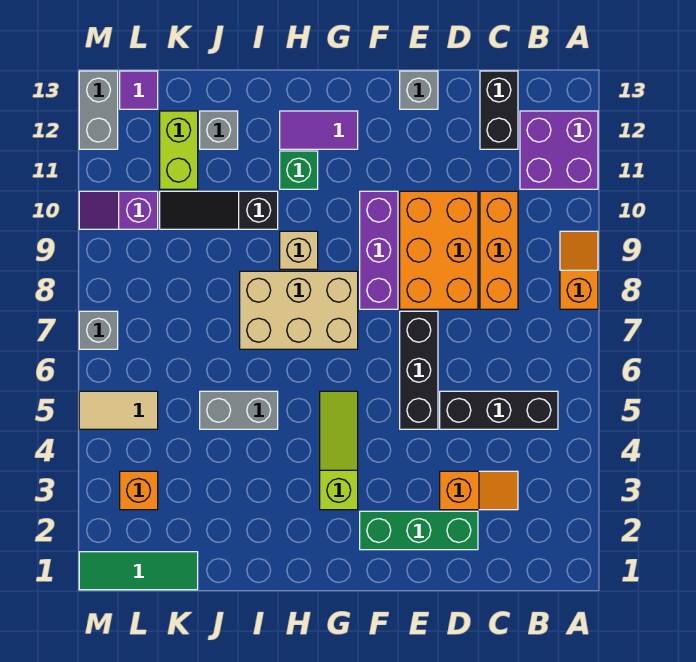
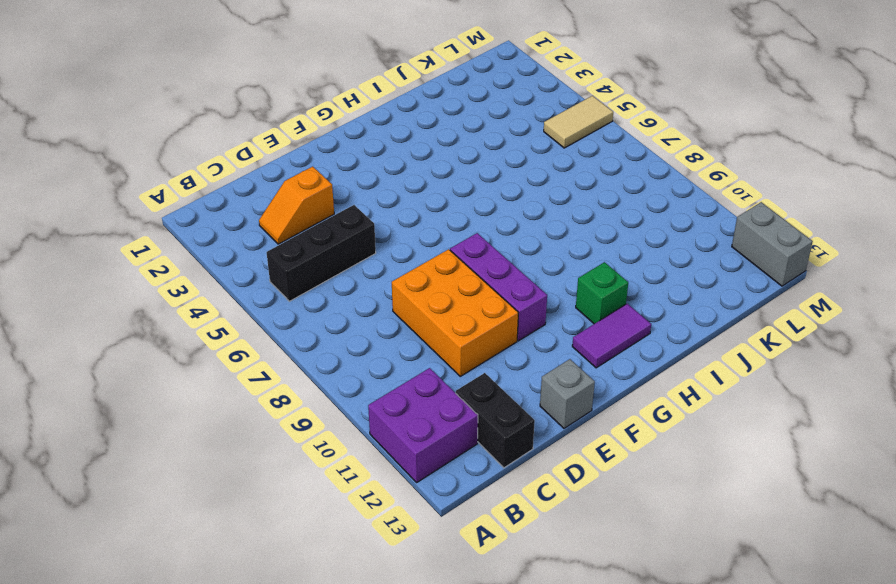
none -> orange slope A8:A9 level 1 top 8
none -> orange brick C8:C10 level 1
none -> green brick D2:F2 level 1

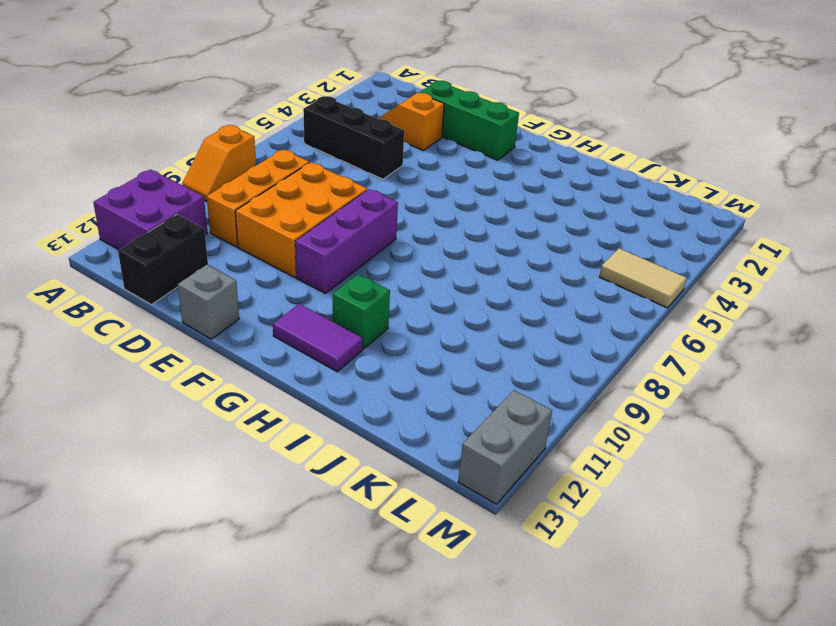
none -> black brick E5:E7 level 1
none -> lime slope G3:G5 level 1 top 3
none -> tan brick G7:I8 level 1

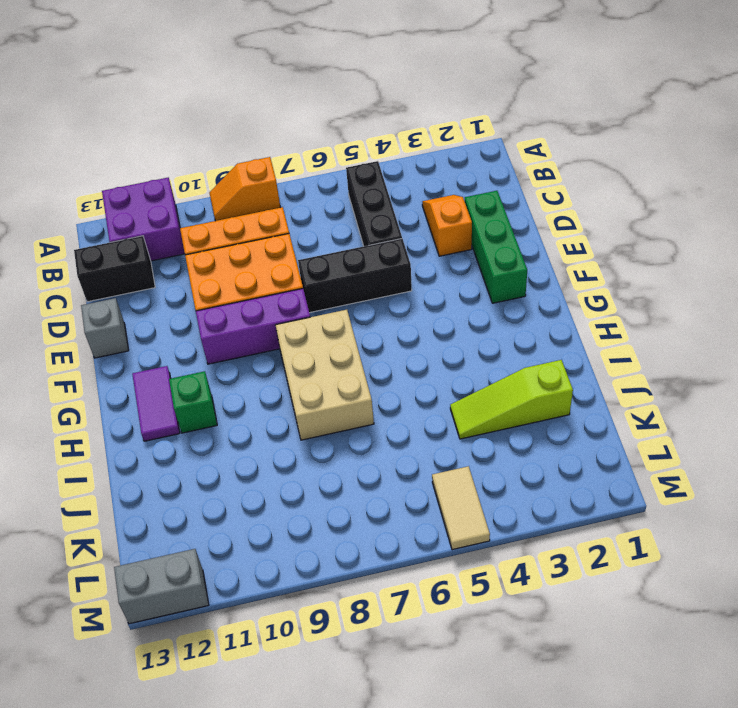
lime slope J2:J4 level 1 top 2 -> lime slope G3:G5 level 1 top 3
none -> tan brick H9 level 1
none -> grey brick I5:J5 level 1
none -> black slope I10:K10 level 1 top I

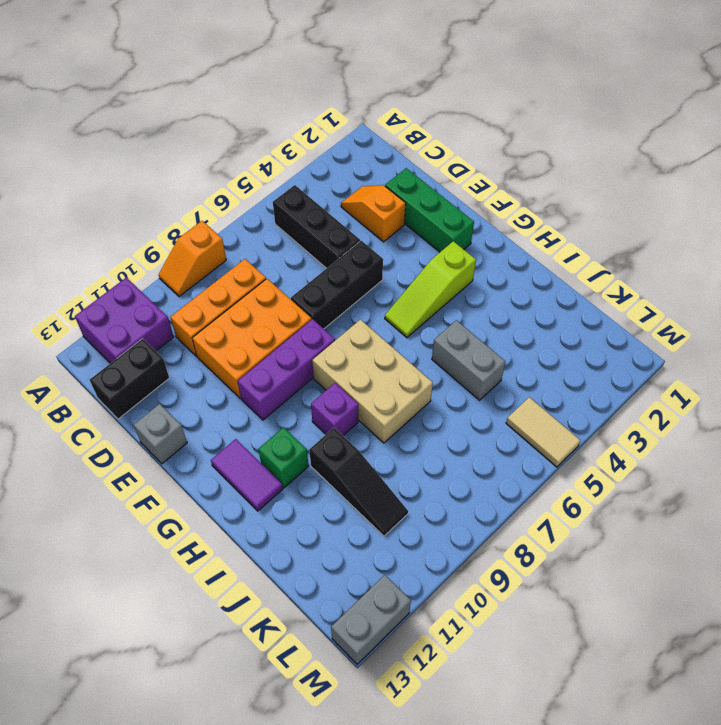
purple brick H9 level 1 -> tan brick H9 level 1
none -> grey brick J12 level 1
none -> green tile K1:M1 level 1
none -> lime brick K11:K12 level 1

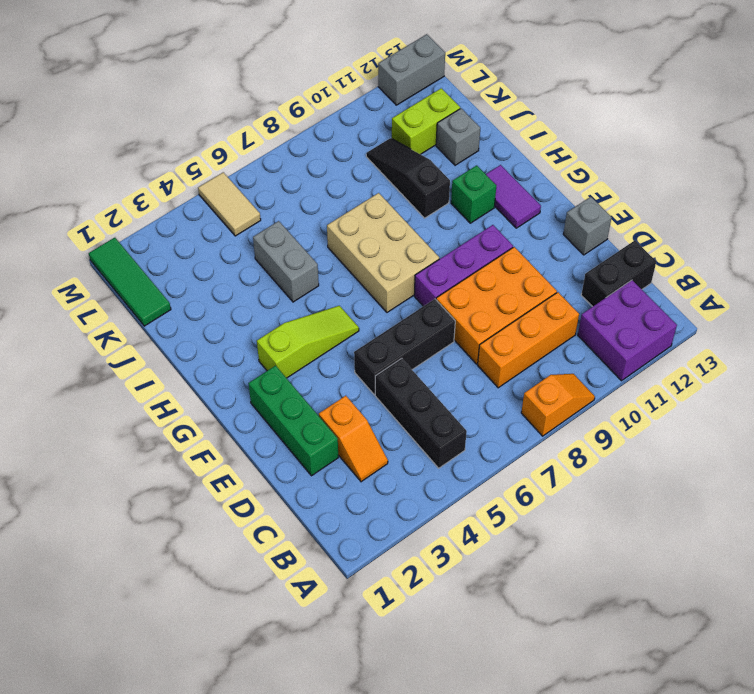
none -> tan brick H9 level 1
none -> orange brick L3 level 1
none -> purple slope L10:M10 level 1 top L

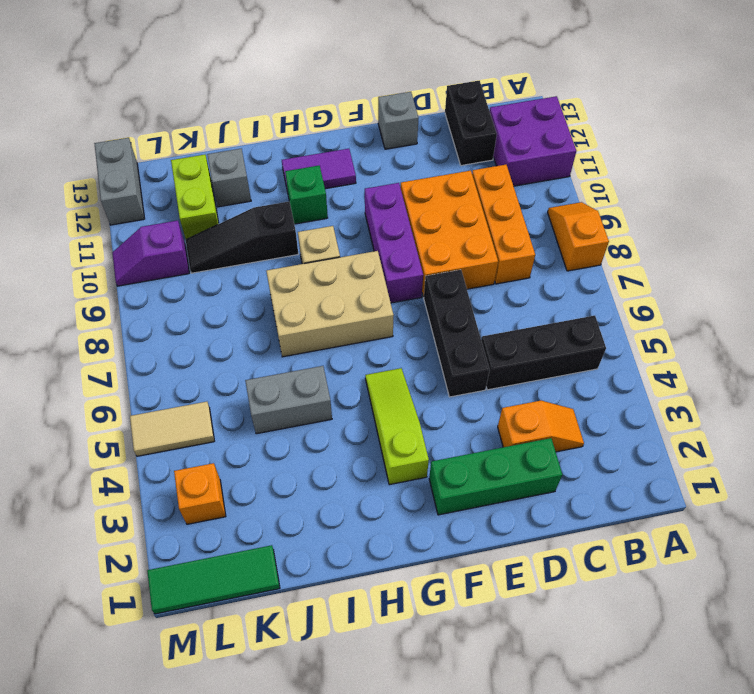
none -> purple tile L13 level 1
none -> grey brick M7 level 1

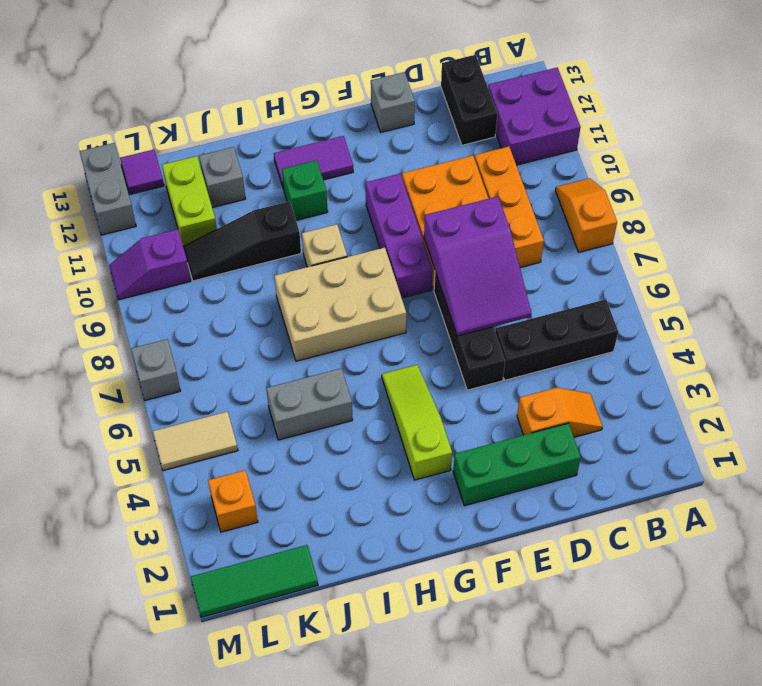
purple slope D6:E8 level 2 top 8 -> none

